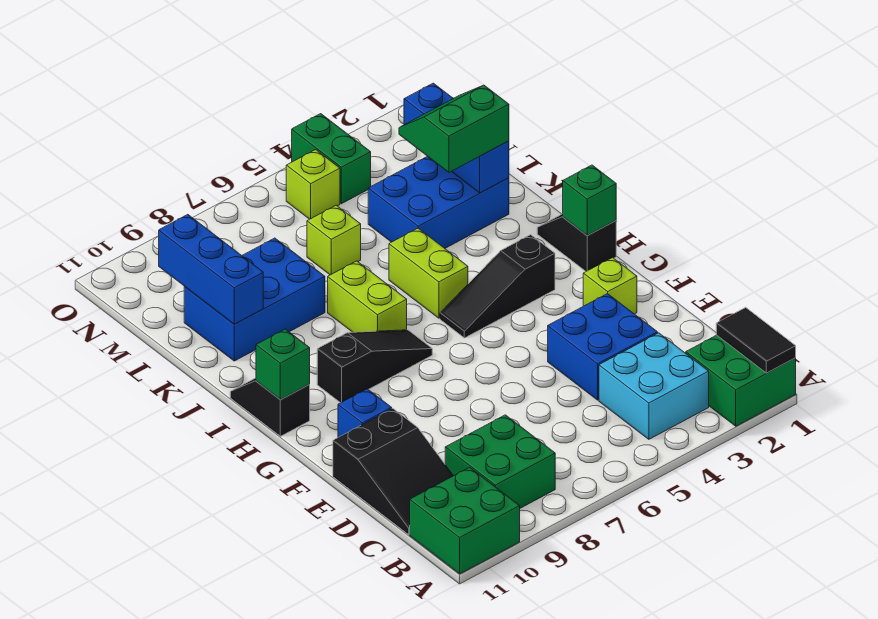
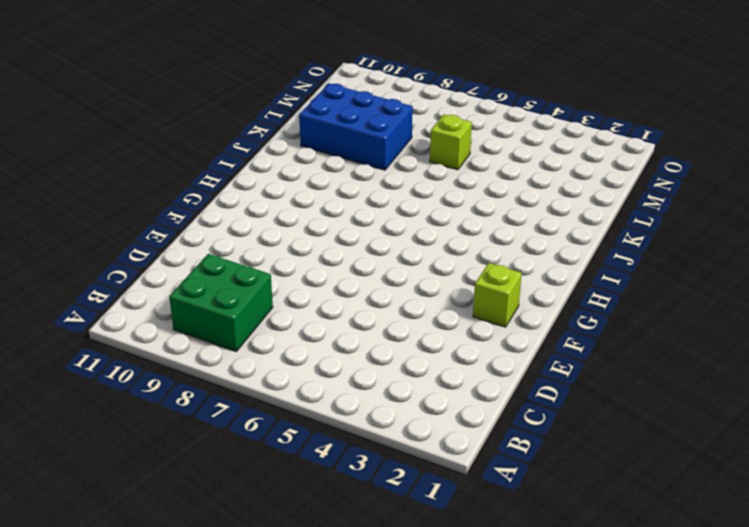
none -> green brick A1:B2 level 1
none -> green brick A10:B11 level 1
none -> cyan brick B3:C4 level 1

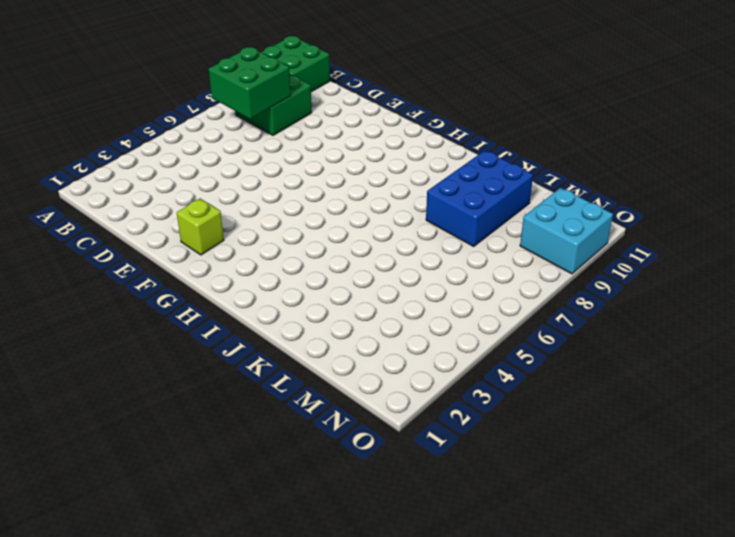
green brick B7:C8 level 2 -> green brick A1:B2 level 1
cyan brick N9:O10 level 1 -> cyan brick B3:C4 level 1
none -> black slope C10:E11 level 1 top E
none -> blue brick D3:E4 level 1
none -> blue brick F10 level 1

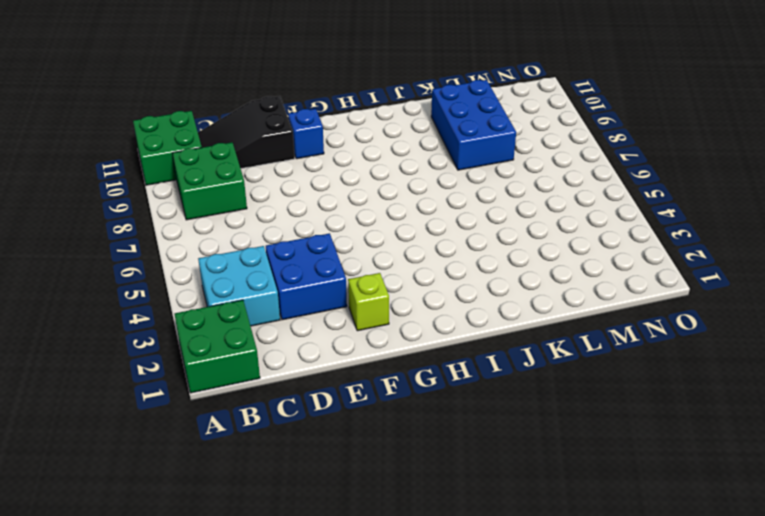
none -> black slope H1:I1 level 1 top H
none -> black slope H3:H5 level 1 top 3
none -> black slope H7:H9 level 1 top 9

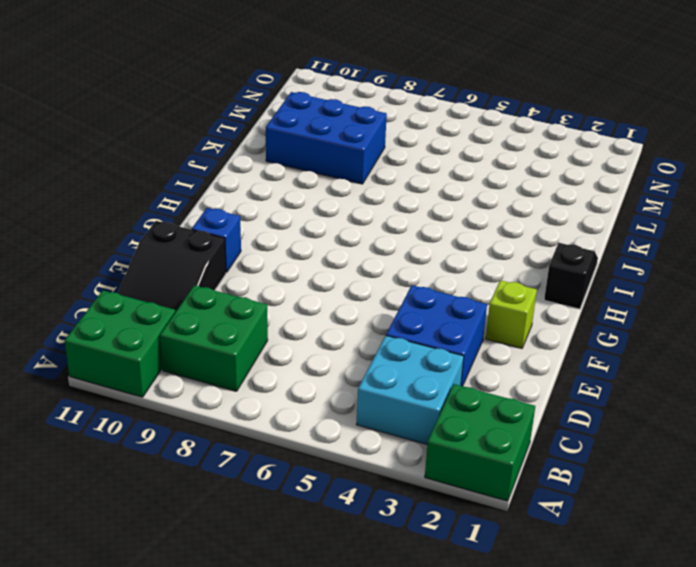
none -> black slope H3:H5 level 1 top 3
none -> black slope H7:H9 level 1 top 9
none -> black slope H11:I11 level 1 top H

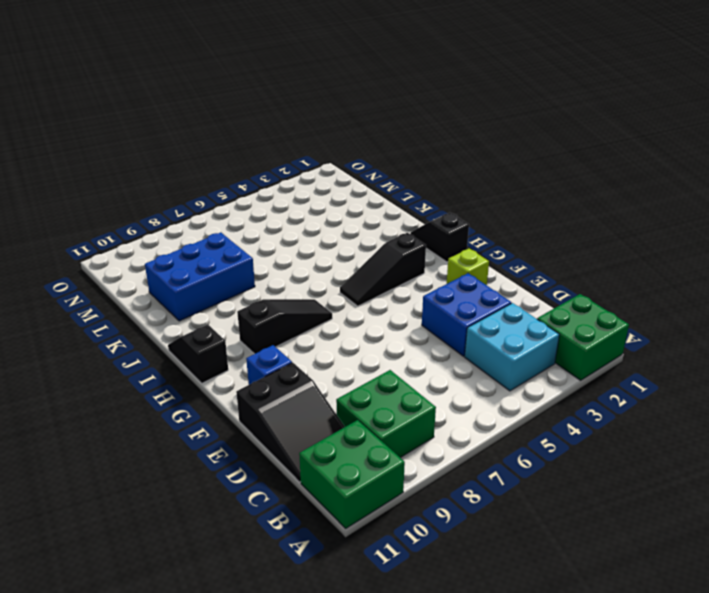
none -> lime brick I5:J5 level 1
none -> lime brick I7:J7 level 1
none -> blue brick K2:L4 level 1

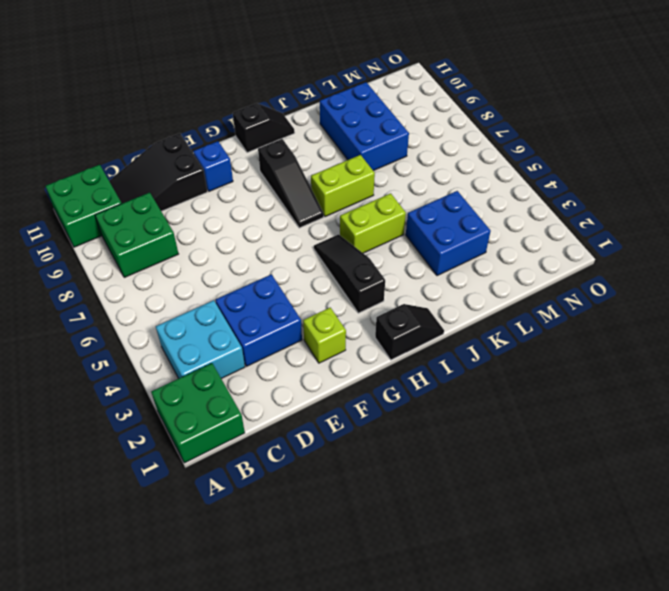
blue brick K3:L4 level 1 -> blue brick K2:L4 level 1
none -> lime brick L6 level 1
none -> green brick N4:O4 level 1
none -> lime brick N5 level 1

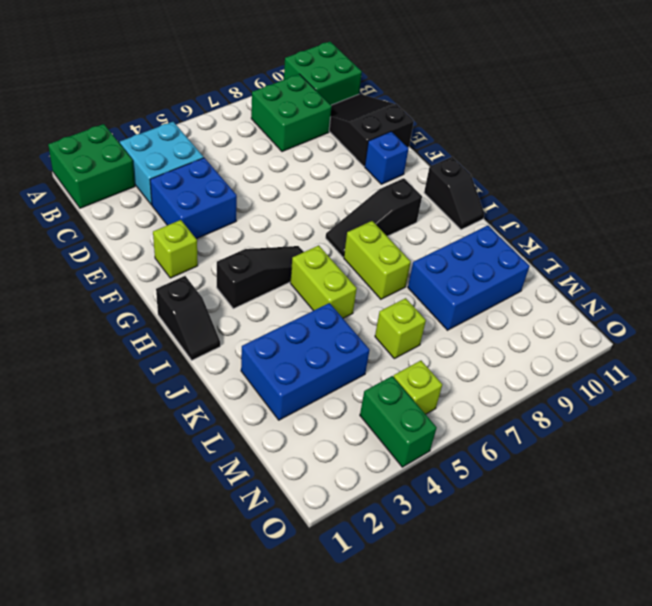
none -> black tile A1:B1 level 2
none -> green brick H1 level 2
none -> green brick H11 level 2

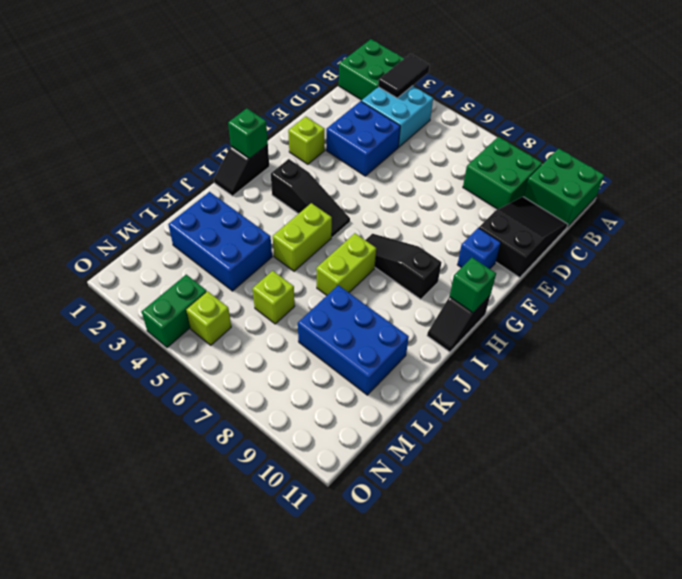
black tile A3:B3 level 2 -> black tile A1:B1 level 2
none -> blue brick K2:M2 level 2
none -> blue brick K10:M10 level 2
none -> green slope K2:L3 level 3 top K

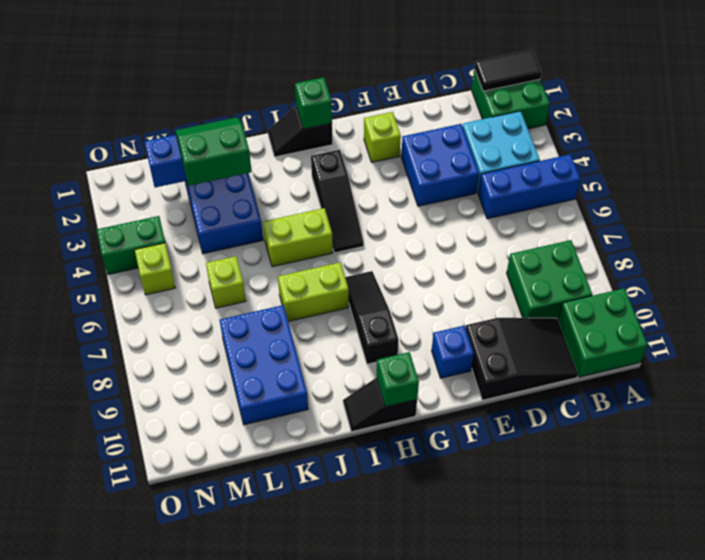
blue brick A5:C5 level 1 -> blue brick K10:M10 level 2
green slope K2:L3 level 3 top 3 -> green slope K2:L3 level 3 top K

